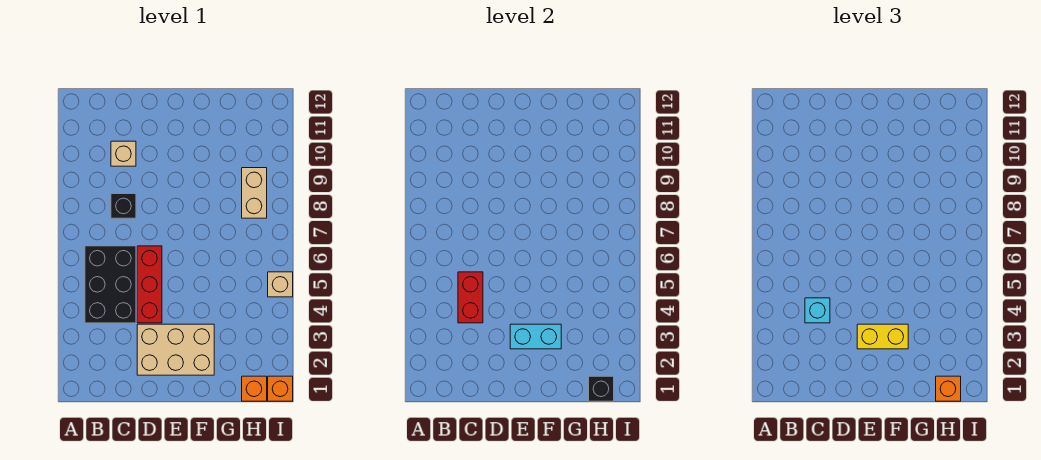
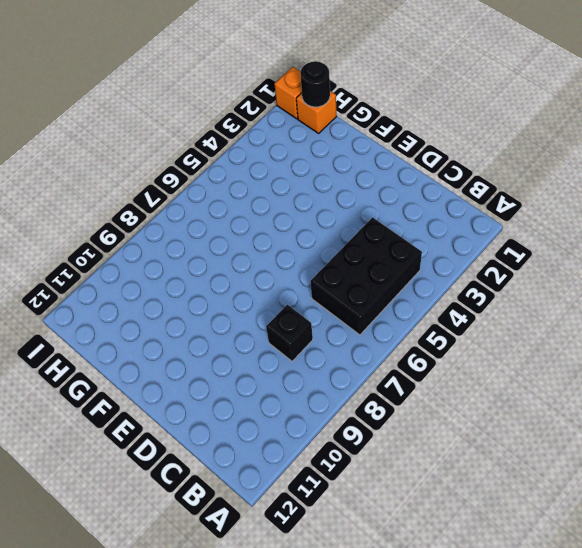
black round brick H1 level 2 -> black brick H1 level 2
none -> tan brick C10 level 1
none -> tan brick D2:F3 level 1
none -> red brick D4:D6 level 1

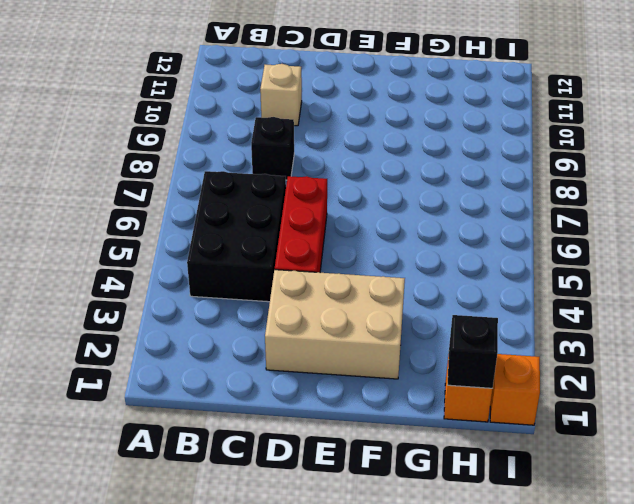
none -> tan brick H8:H9 level 1
none -> tan brick I5 level 1
none -> red brick C4:C5 level 2

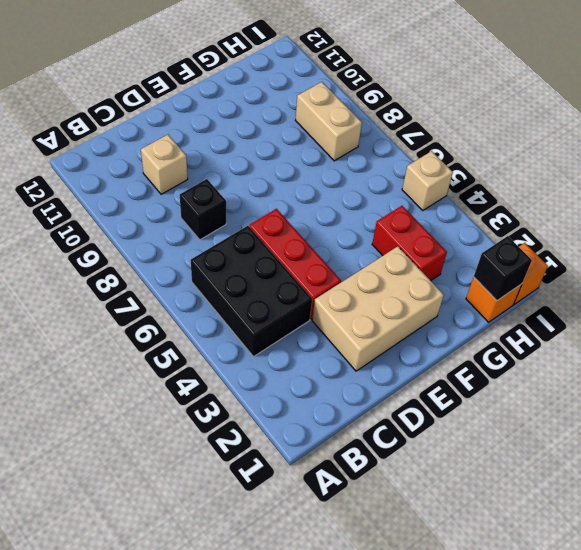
red brick G3:G4 level 1 -> red brick C4:C5 level 2
none -> cyan brick E3:F3 level 2
none -> cyan brick C4 level 3
none -> yellow brick E3:F3 level 3

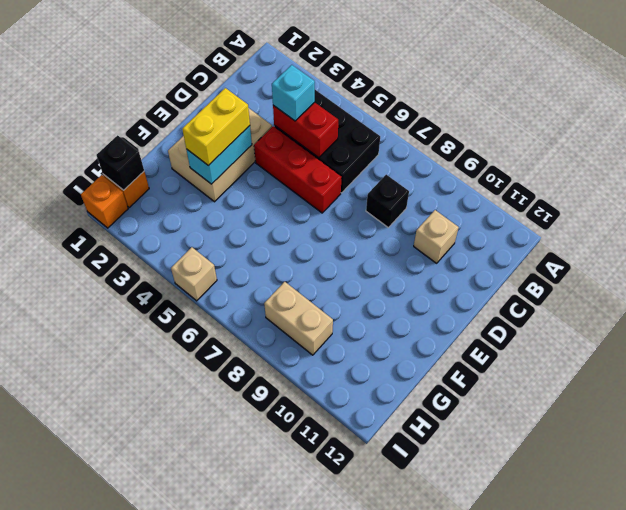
none -> orange brick H1 level 3

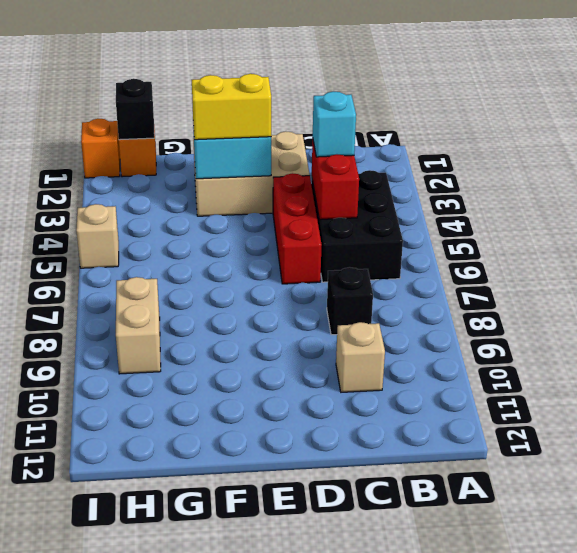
none -> orange brick H1 level 3

